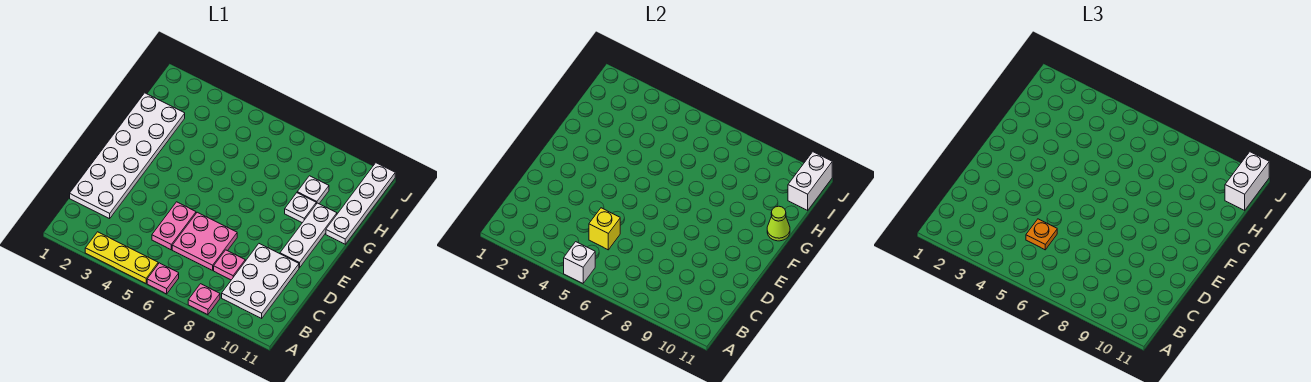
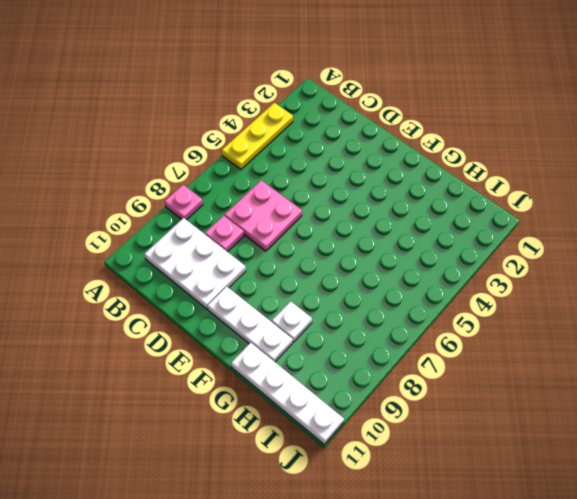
none -> pink plate A6 level 1
none -> white plate C1:H2 level 1
none -> pink plate C5:D5 level 1

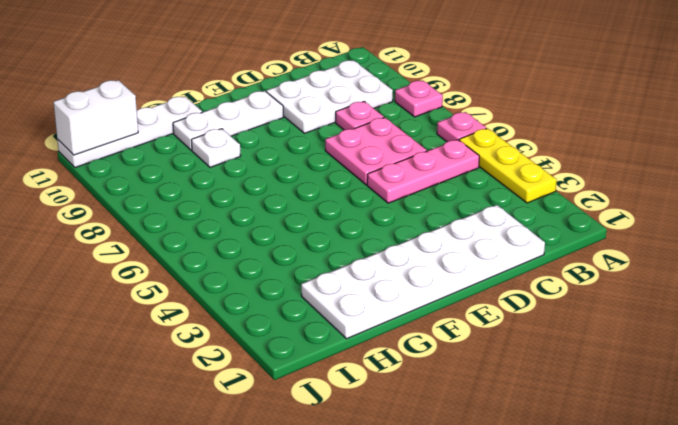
pink plate B5:D5 level 1 -> pink plate C5:D5 level 1
none -> white plate H9 level 1
none -> white brick A5 level 2
none -> yellow brick C5 level 2

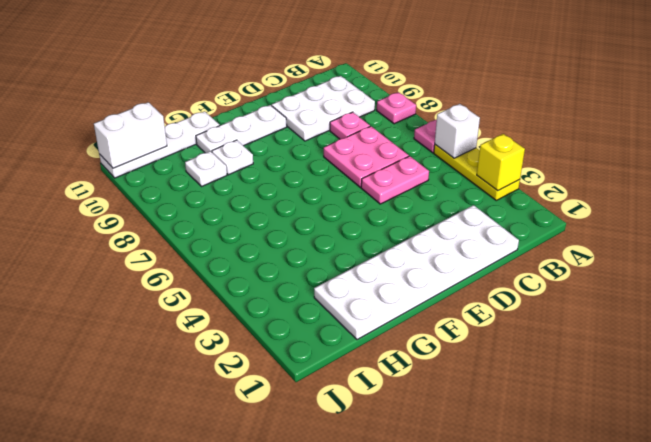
yellow brick A3 level 2 -> yellow brick C5 level 2
none -> lime cone G11 level 2
none -> orange plate C5 level 3
none -> white brick I11:J11 level 3

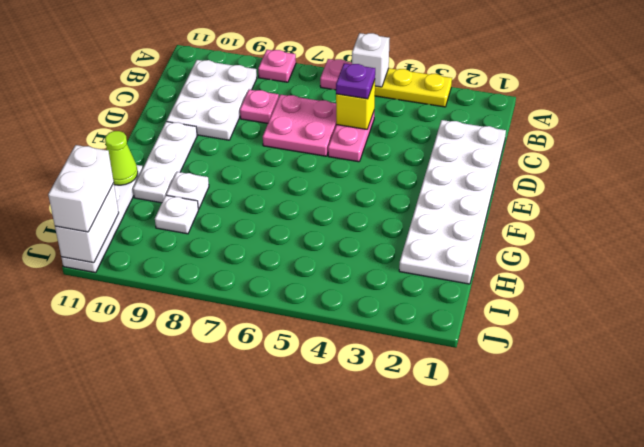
purple plate C5 level 3 -> orange plate C5 level 3

